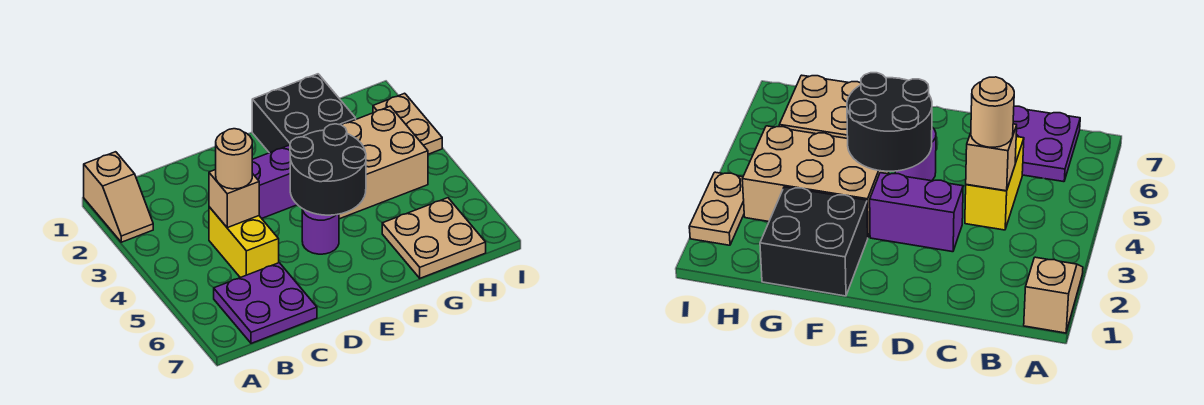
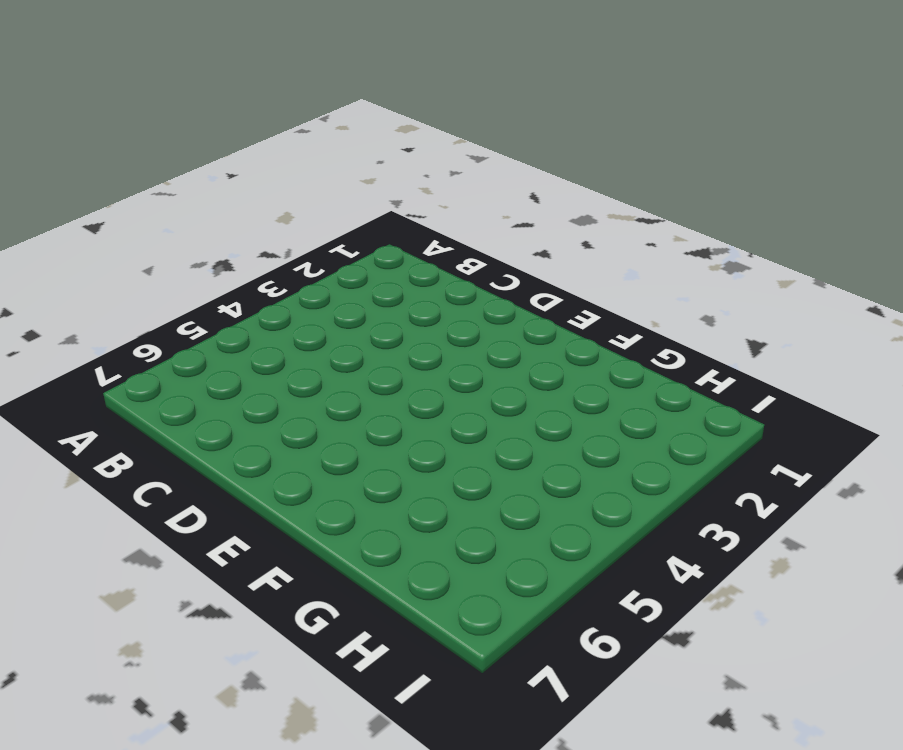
none -> tan slope A1:A2 level 1 top 1
none -> purple plate B6:C7 level 1
none -> yellow brick C4:C5 level 1

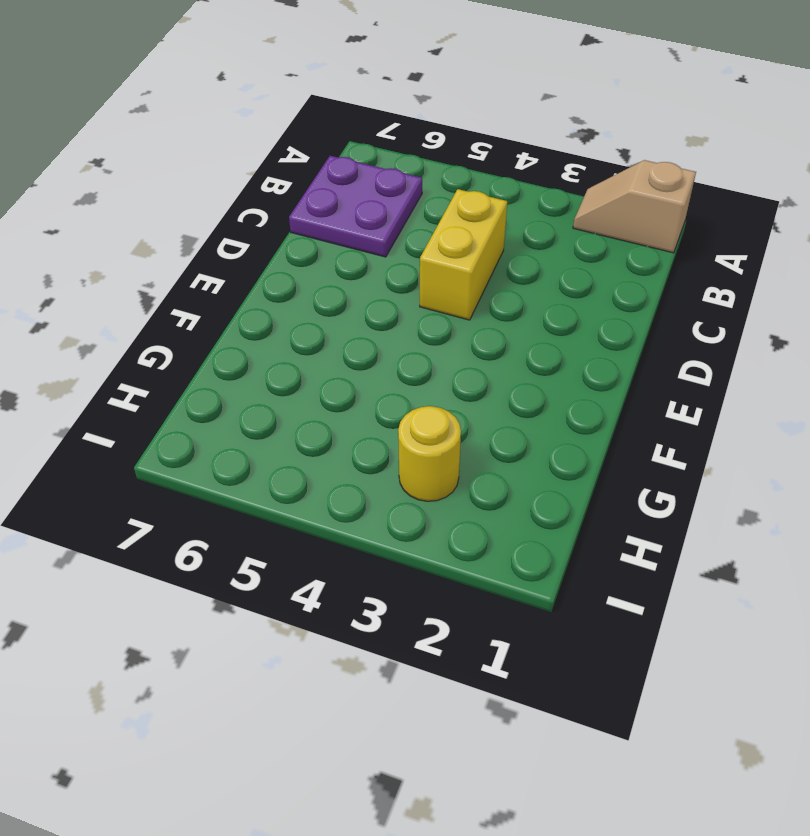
yellow brick C4:D4 level 1 -> yellow brick C4:C5 level 1
yellow round brick H3 level 1 -> tan brick F3:H4 level 1
none -> purple brick D3:E3 level 1
none -> purple round brick E5 level 1
none -> black brick F1:G2 level 1

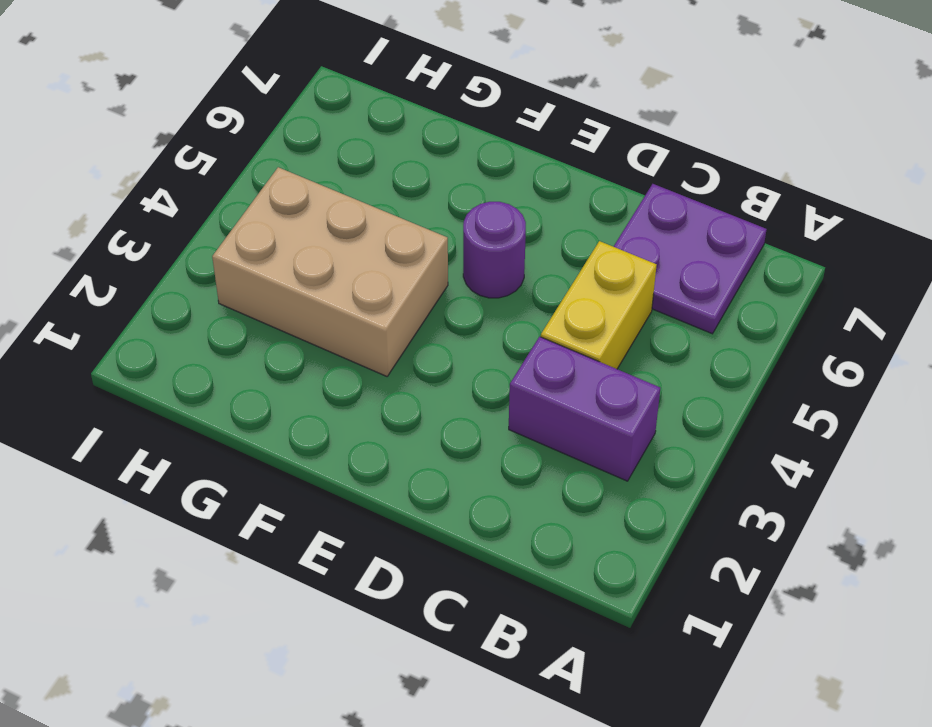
purple brick B3:C3 level 1 -> purple brick D3:E3 level 1
none -> tan slope A1:A2 level 1 top 1
none -> black brick F1:G2 level 1
none -> tan plate G6:H7 level 1

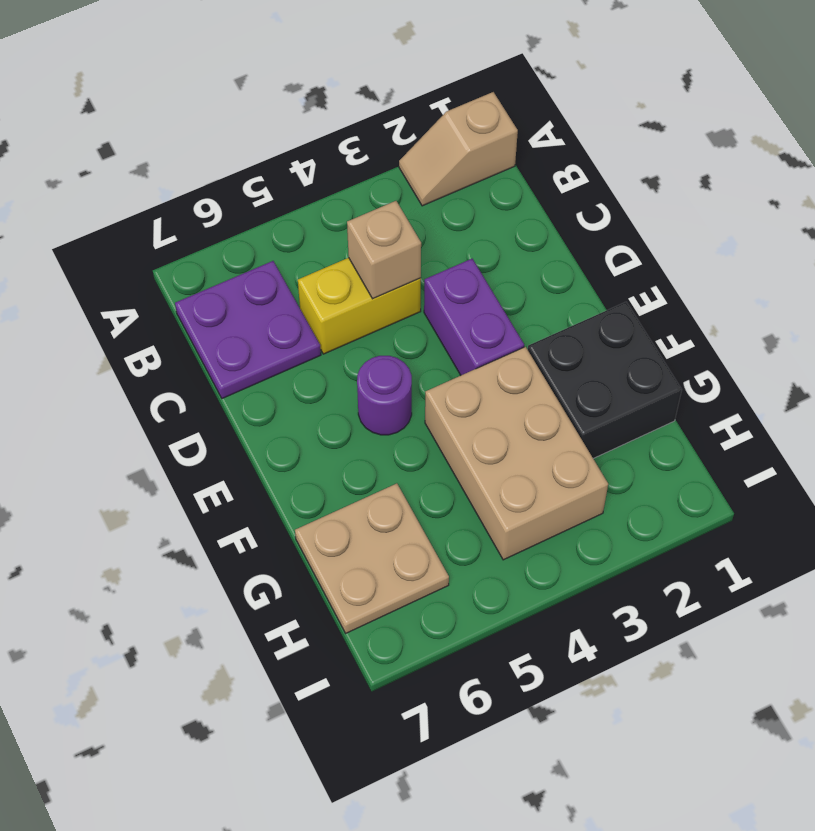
none -> tan plate I2:I3 level 1
none -> black round brick E4:F5 level 2
none -> tan round brick C4 level 3

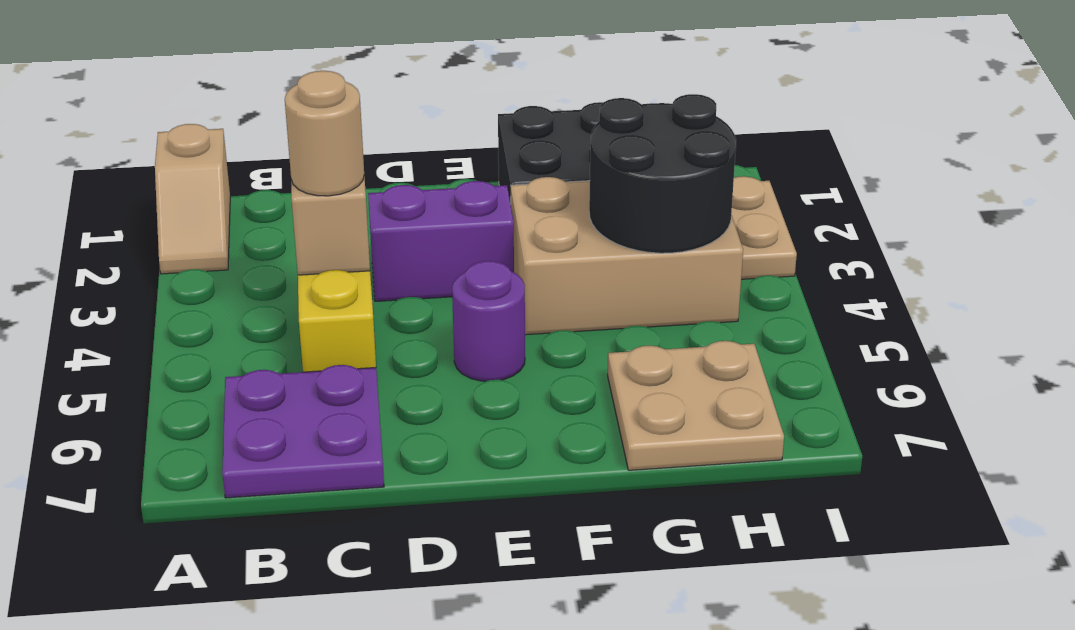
black round brick G3:H4 level 2 -> black round brick E4:F5 level 2

